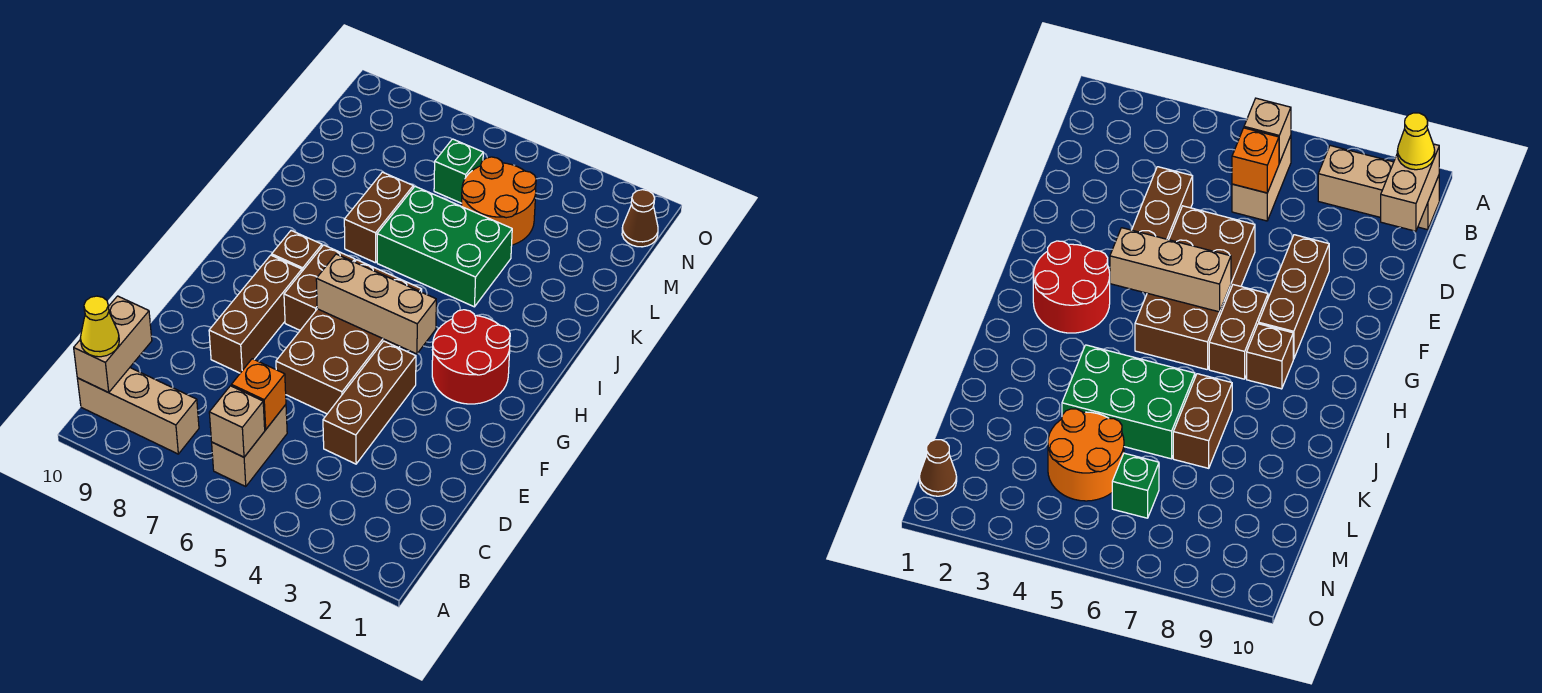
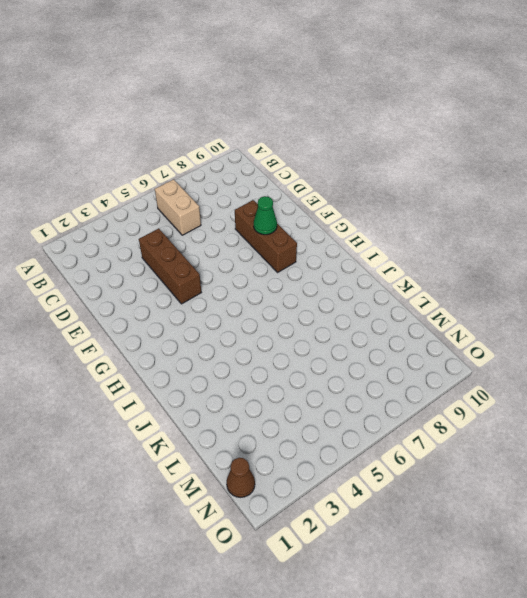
green cone F8 level 2 -> none
none -> tan brick B8:B10 level 1
none -> brown brick E5:H6 level 1
none -> red round brick G2:H3 level 1

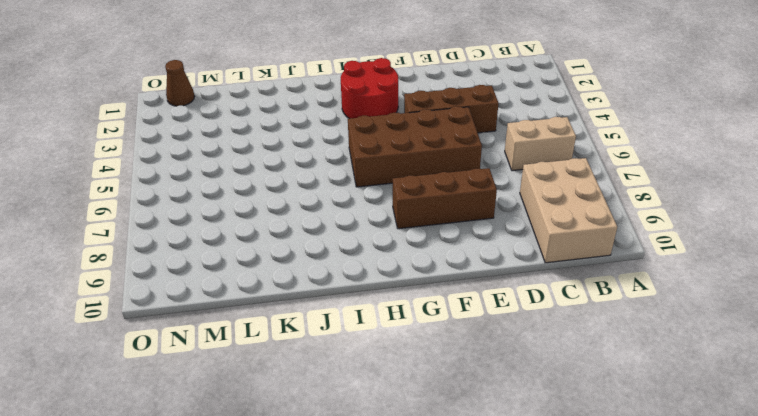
tan brick B8:C10 level 1 -> tan brick B8:B10 level 1
none -> brown brick G7:H7 level 1
none -> brown brick H8 level 1
none -> green brick J4:K6 level 1

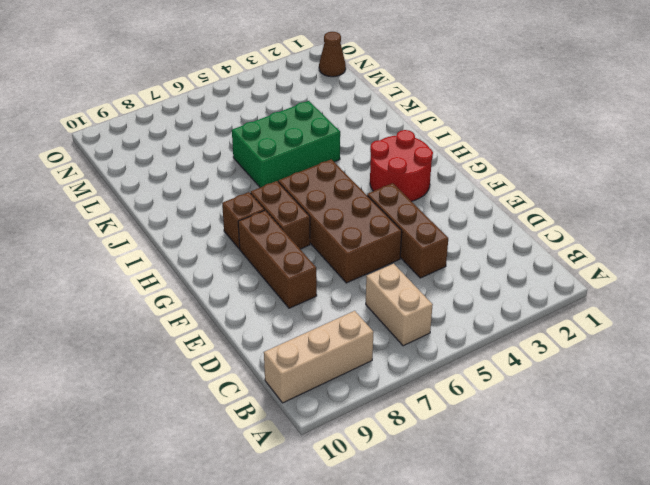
none -> brown brick J7:K7 level 1
none -> orange round brick L4:M5 level 1
none -> green brick M6 level 1

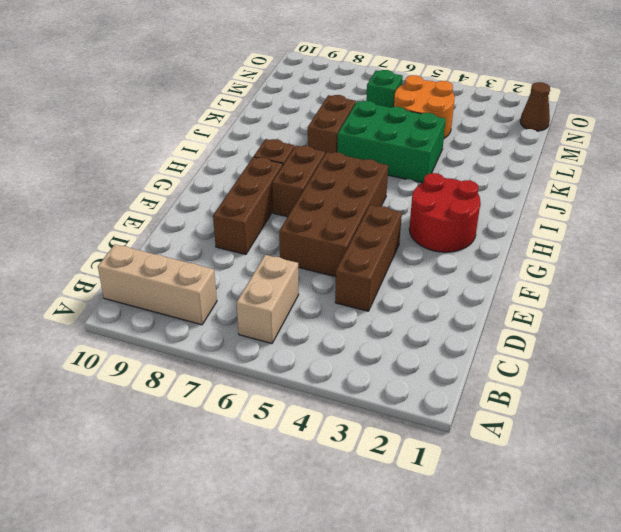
none -> tan brick B6 level 2
none -> tan brick B10:C10 level 2
none -> orange brick C6 level 2

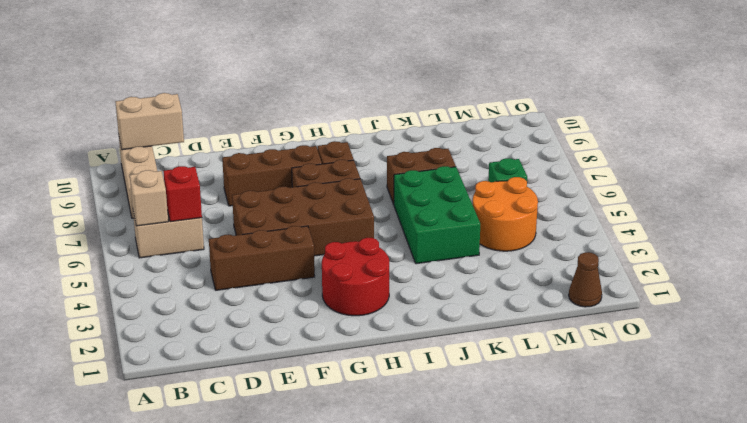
red brick C6 level 2 -> orange brick C6 level 2
none -> tan brick G4:G6 level 2
none -> yellow cone B10 level 3

